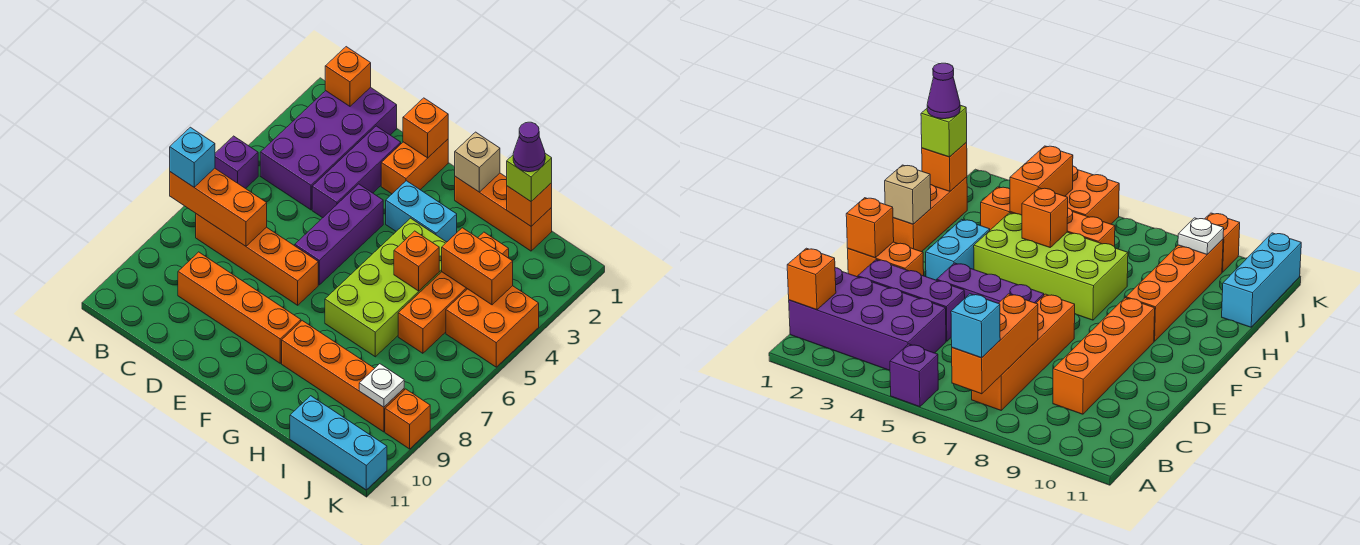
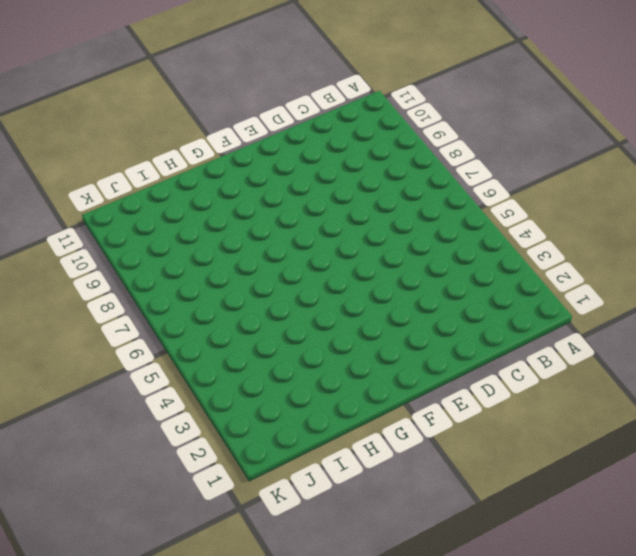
none -> purple brick A5 level 1
none -> purple brick B1:C4 level 1
none -> orange brick B7:E7 level 1

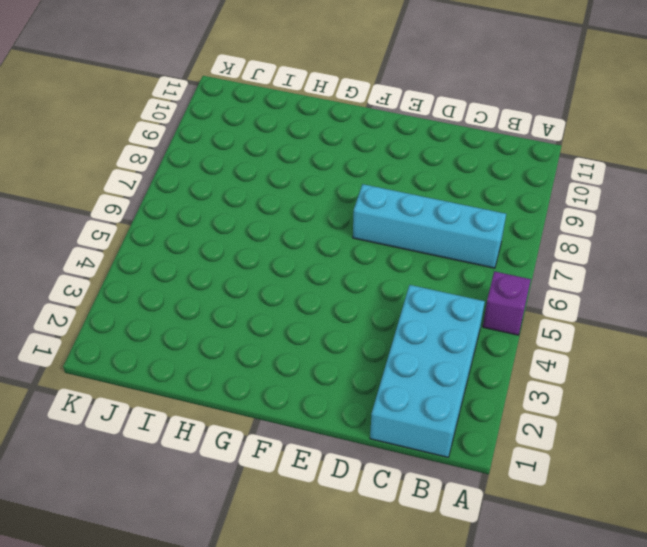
cyan brick B1:C4 level 1 -> purple brick B1:C4 level 1
cyan brick B7:E7 level 1 -> orange brick B7:E7 level 1
none -> orange brick C9:F9 level 1
none -> purple brick D2:D4 level 1
none -> orange brick E1:E2 level 1

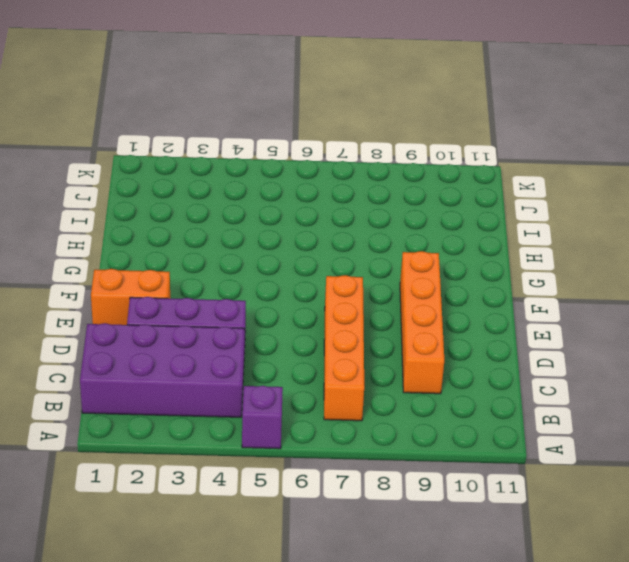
none -> purple brick E4:E6 level 1
none -> cyan brick F3:G3 level 1
none -> orange brick G1:I1 level 1

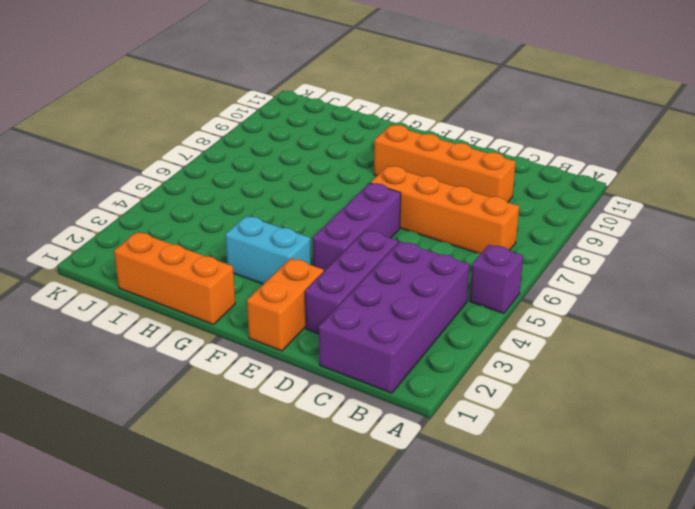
none -> lime brick G4:H7 level 1
none -> orange brick G9:J9 level 1
none -> orange brick I3:I6 level 1

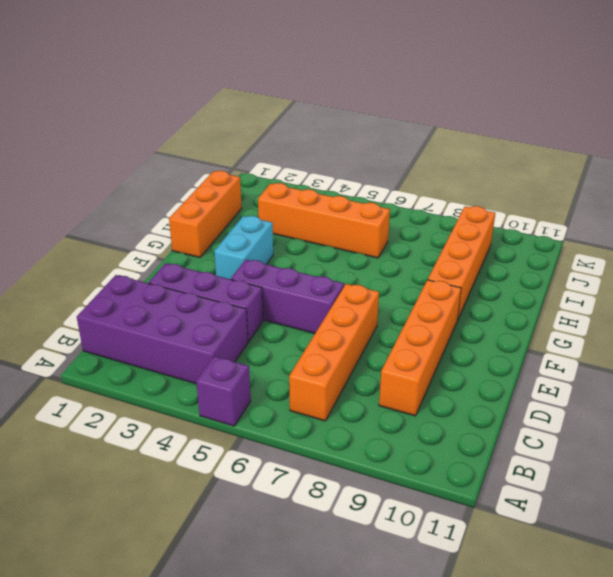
none -> orange brick E1:E2 level 1
none -> lime brick G4:H7 level 1
none -> cyan brick I11:K11 level 1

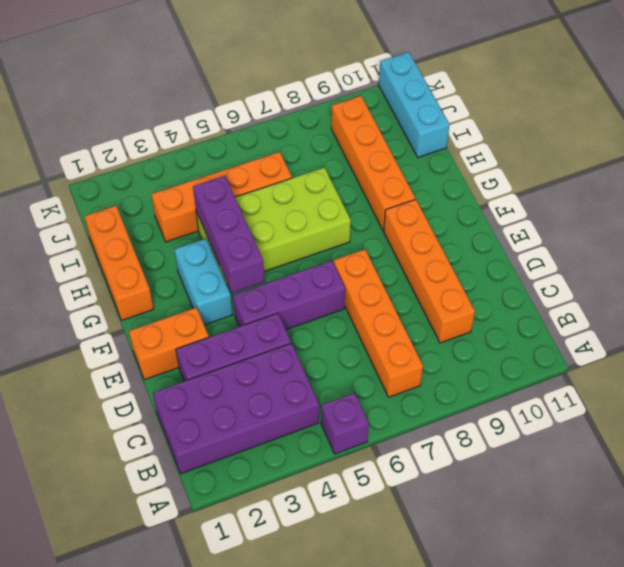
purple brick F4:H4 level 2 -> none
none -> orange brick J4:K5 level 1
none -> orange brick K9 level 1
none -> orange brick A7:C7 level 2

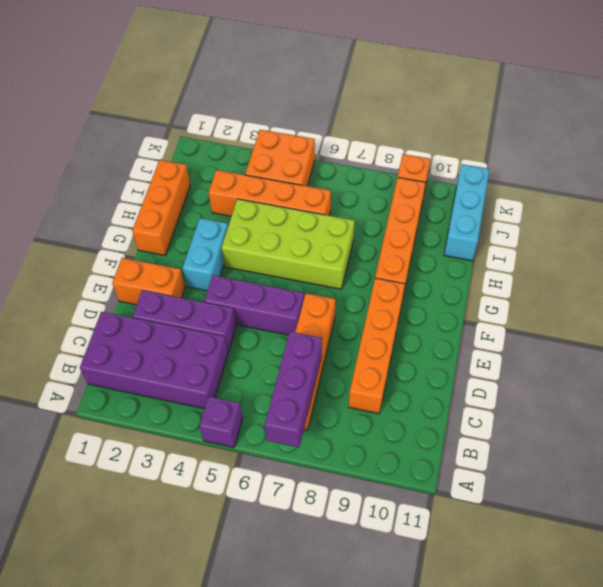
purple brick A7:C7 level 2 -> orange brick A7:C7 level 2
none -> orange brick B1 level 2
none -> orange brick E1 level 2
none -> tan brick G1 level 2

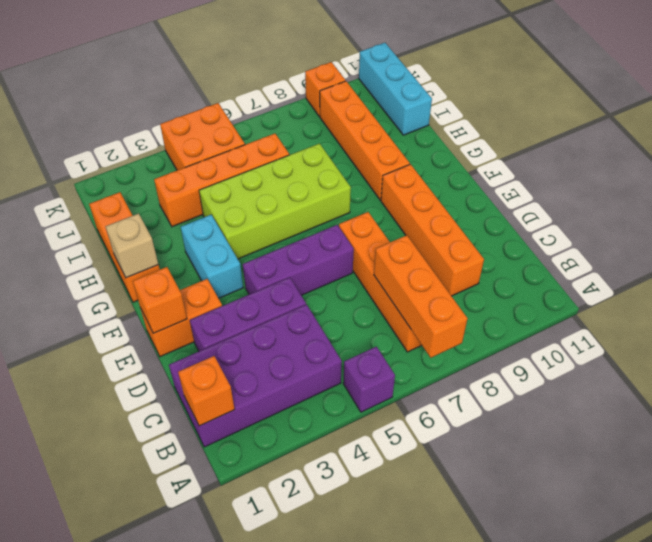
none -> orange brick H5 level 2
none -> orange brick I1 level 2
none -> orange brick I4:J4 level 2

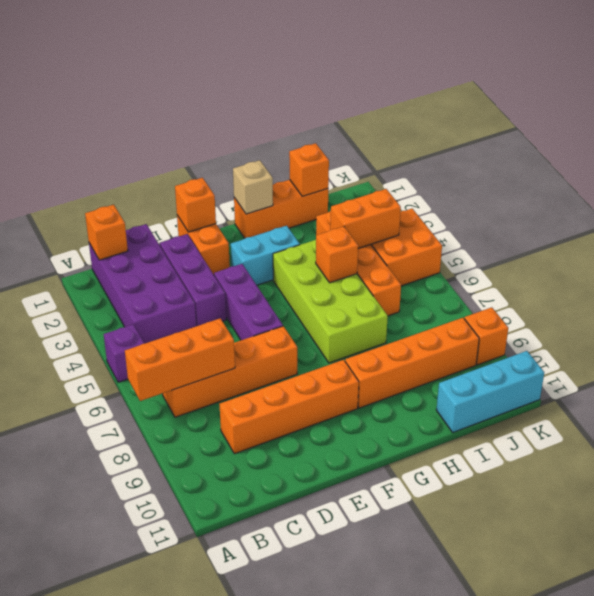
none -> white plate J9 level 2
none -> cyan brick A7 level 3
none -> lime brick I1 level 3

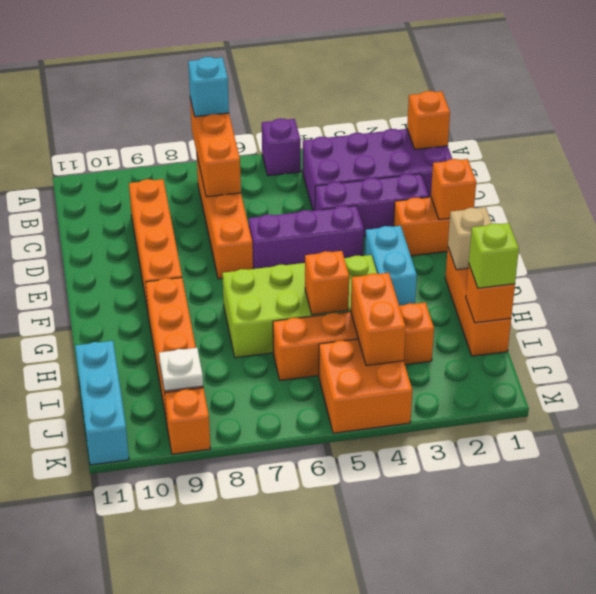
none -> purple cone I1 level 4

